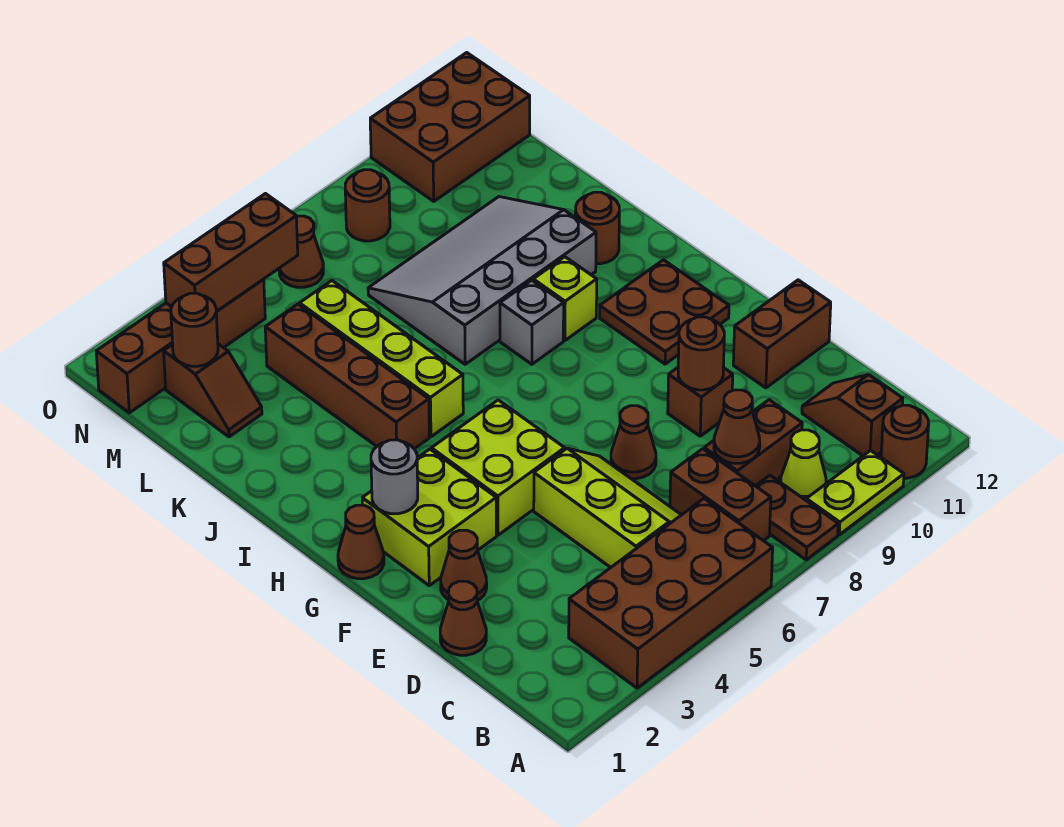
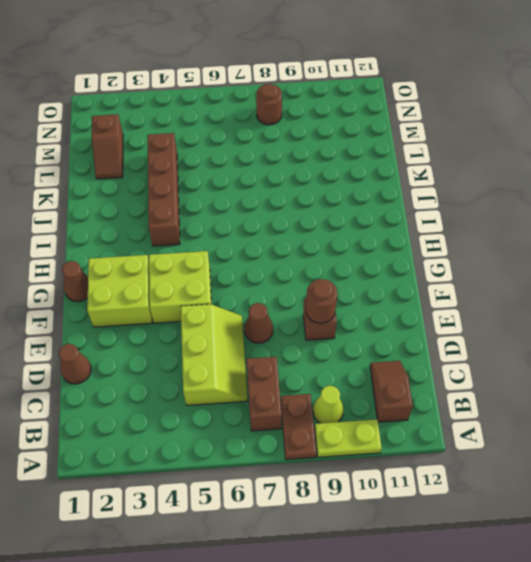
none -> brown brick A3:B6 level 1
none -> brown round brick A11 level 1
none -> brown brick C8:C9 level 1
none -> brown cone E2 level 1

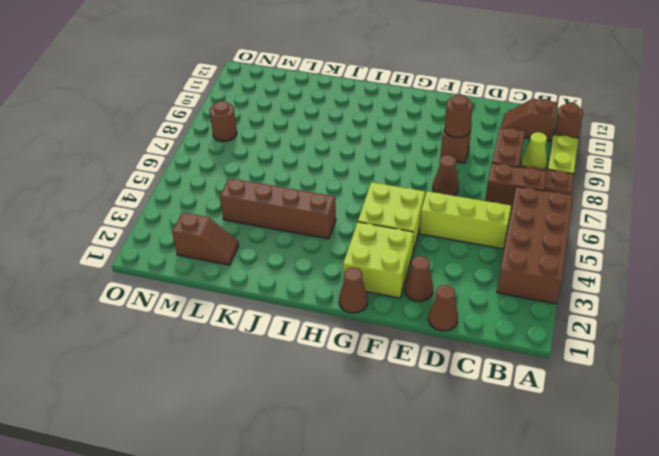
none -> brown brick E11:E12 level 1
none -> brown plate G10:H11 level 1
none -> lime brick I5:L5 level 1
none -> grey brick I8 level 1

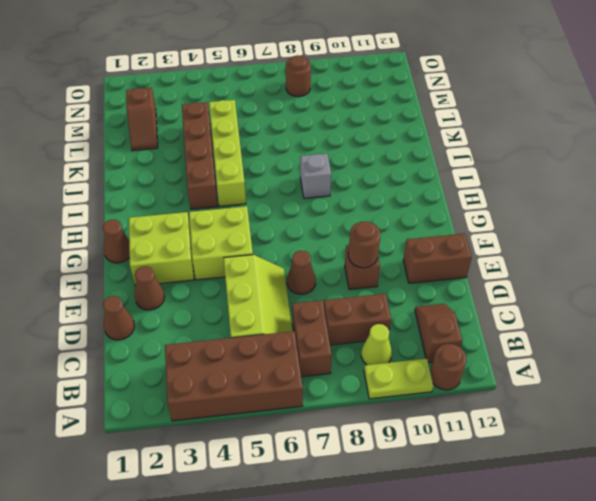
none -> brown plate A8:B8 level 1
none -> brown plate G10:H11 level 1
none -> lime brick I9 level 1
none -> grey slope J7:L10 level 1 top J

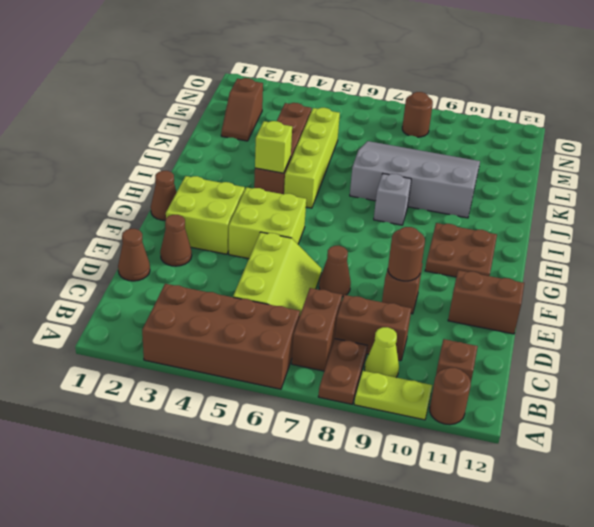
lime brick I4 level 2 -> lime brick I9 level 1
none -> brown round brick J11 level 1
none -> brown brick N1:N4 level 1
none -> brown cone N6 level 1
none -> brown brick N10:O12 level 1

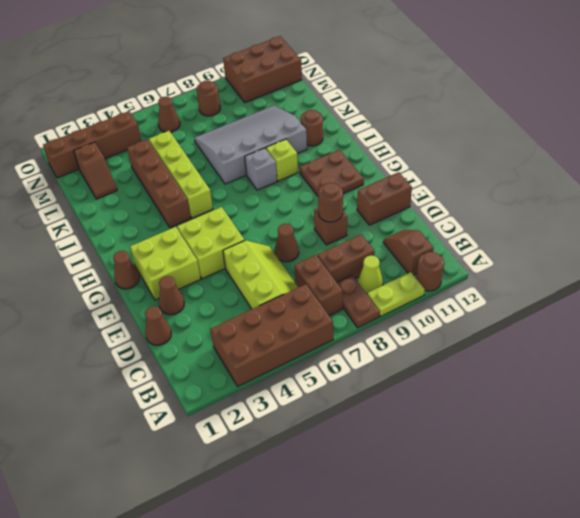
none -> brown cone C8 level 2
none -> grey round brick G2 level 2
none -> brown round brick M2 level 2
none -> brown brick N3:N5 level 2

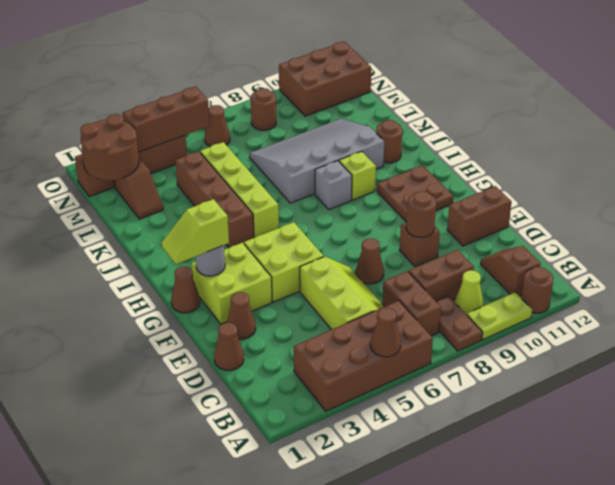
brown cone A5 level 2 -> brown cone C8 level 2
lime slope G1:G2 level 3 top 2 -> none
brown round brick M1:N2 level 2 -> brown round brick M2 level 2

